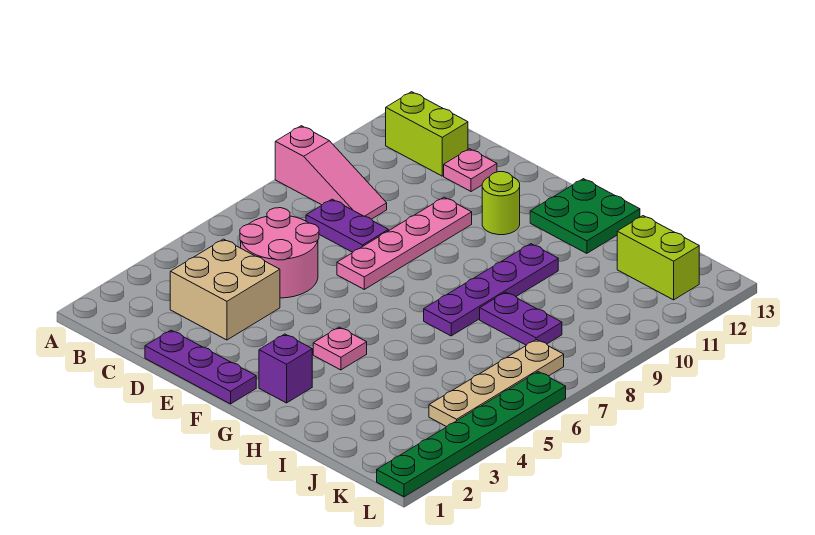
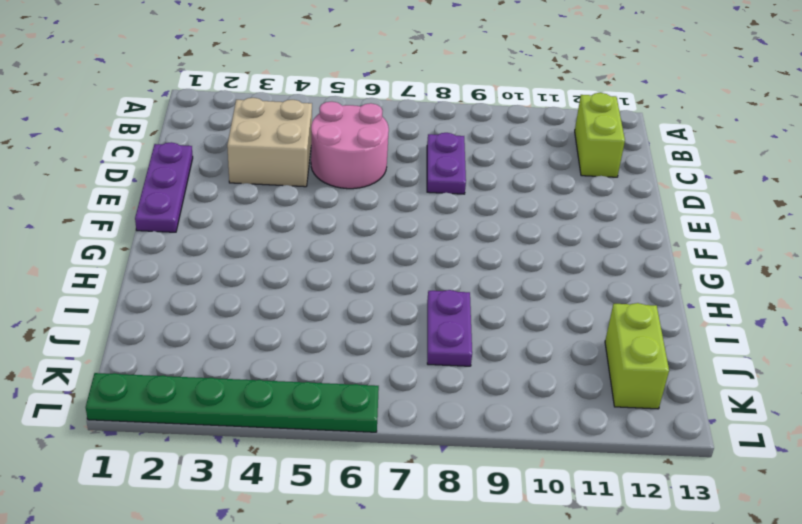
none -> pink slope A9:C9 level 1 top A
none -> pink plate D12 level 1
none -> pink plate E7:E10 level 1

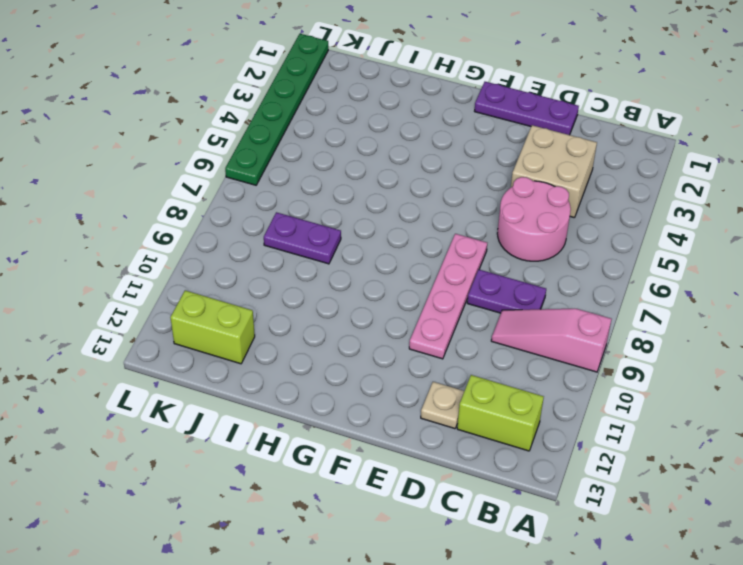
tan plate D12 level 1 -> pink plate D12 level 1
none -> lime round brick F11 level 1
none -> purple brick G2 level 1
none -> pink plate G4 level 1

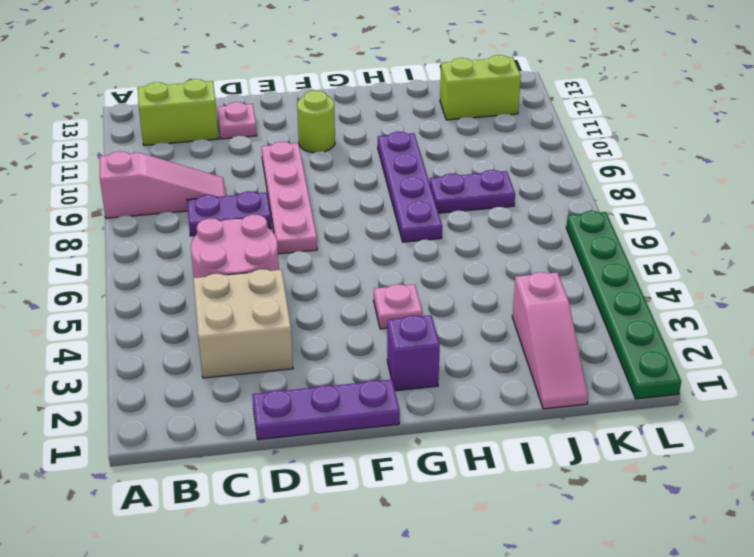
pink slope J1:J3 level 1 top 3 -> none
none -> green plate G12:H13 level 1
none -> tan plate K4:K7 level 1

